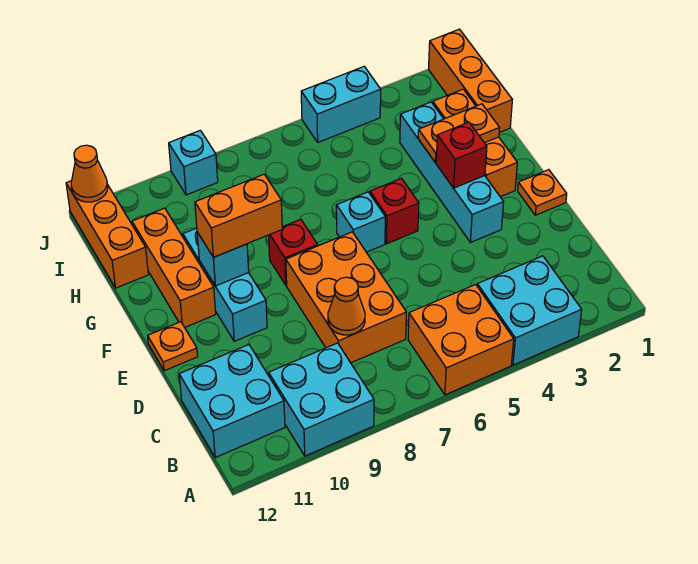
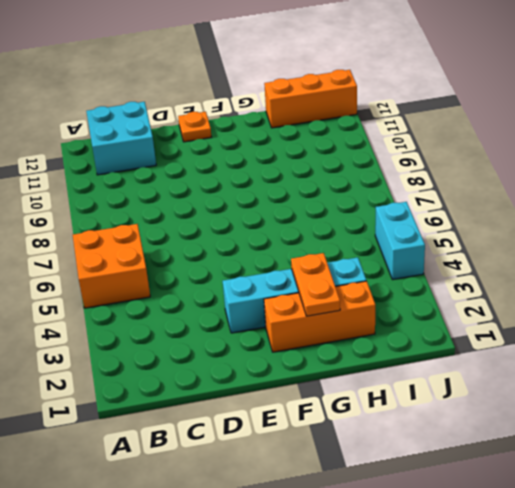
none -> cyan brick A3:B4 level 1
none -> cyan brick A9:B10 level 1
none -> orange brick C7:E8 level 1

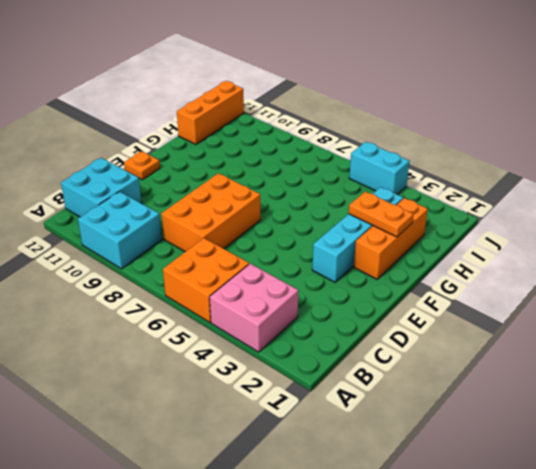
pink brick A3:B4 level 1 -> cyan brick A3:B4 level 1
none -> orange plate E1 level 1
none -> cyan brick E10:G10 level 1
none -> red brick F5 level 1

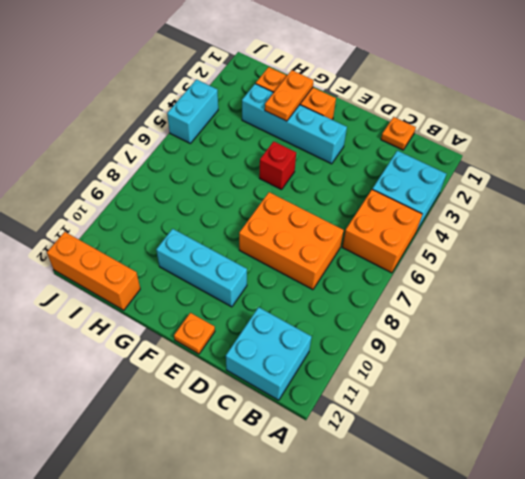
orange plate C1 level 1 -> orange plate E1 level 1
none -> cyan brick A9:B10 level 1
none -> cyan brick F6 level 1
none -> red brick F8 level 1

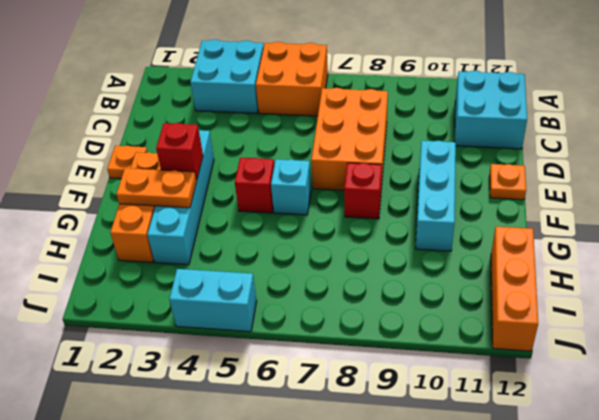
none -> cyan brick A9:B10 level 1
none -> orange brick F11:H11 level 1
none -> orange brick H1:J1 level 1

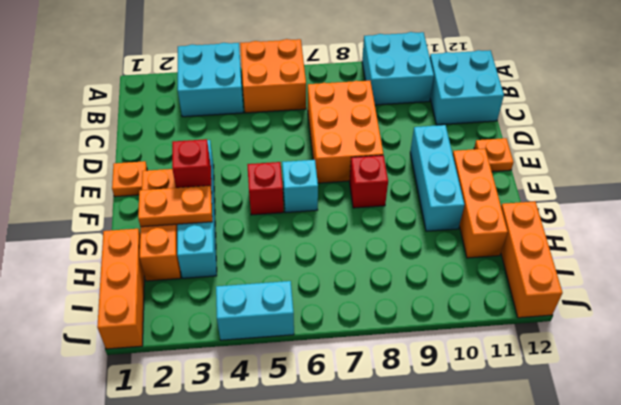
none -> cyan brick J9 level 1
none -> orange cone C8 level 2
none -> cyan brick F10 level 2

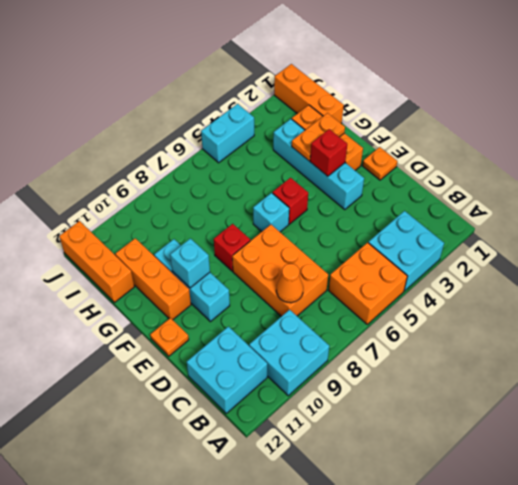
none -> cyan brick J9 level 1
none -> orange cone J12 level 2
none -> orange brick F9:F10 level 3

